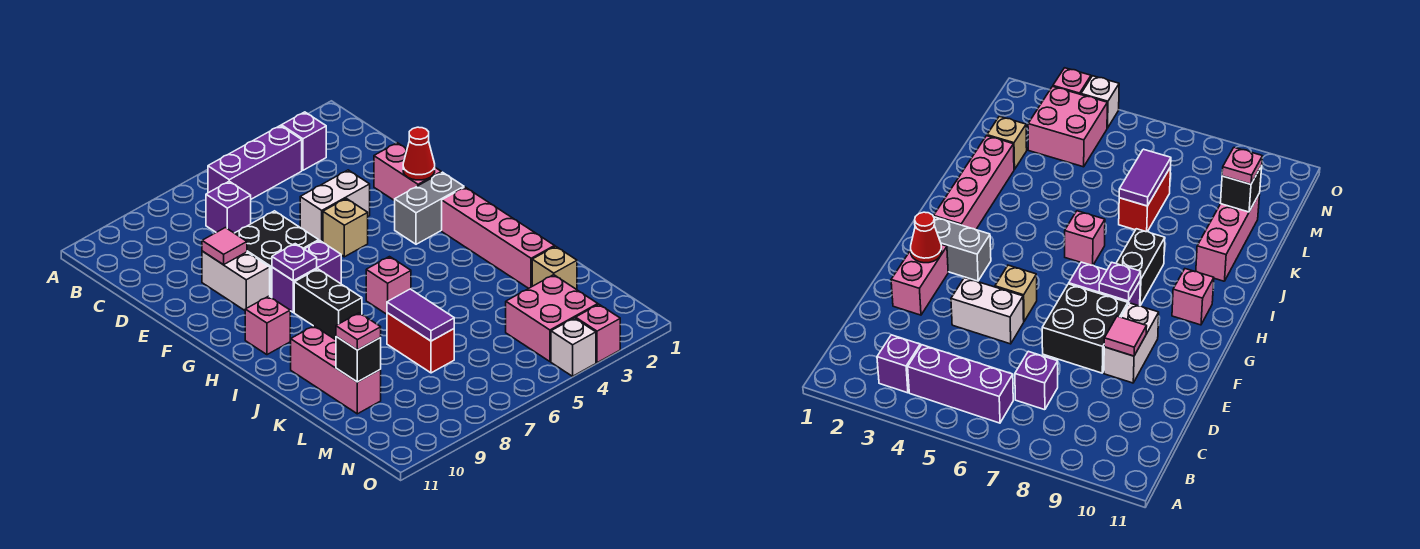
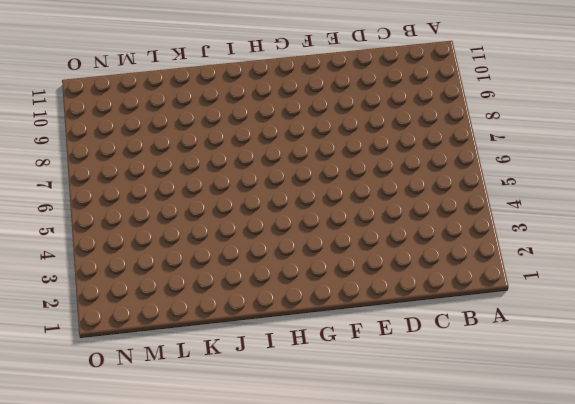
none -> purple brick B3 level 1
none -> purple brick B4:B6 level 1
none -> purple brick C7 level 1

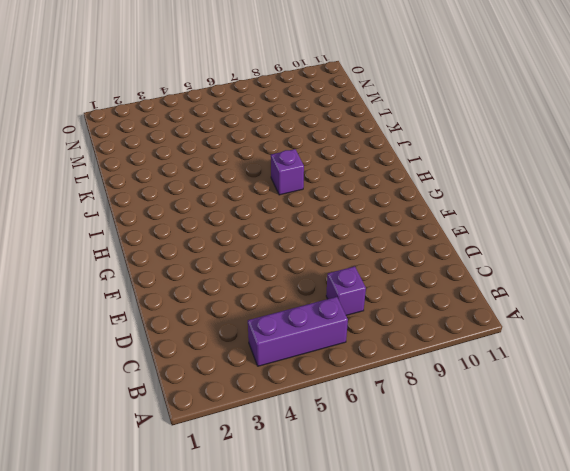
purple brick I7 level 1 -> purple brick B3 level 1
none -> pink brick E2:F2 level 1
none -> white brick E4:E5 level 1
none -> black brick E7:F8 level 1

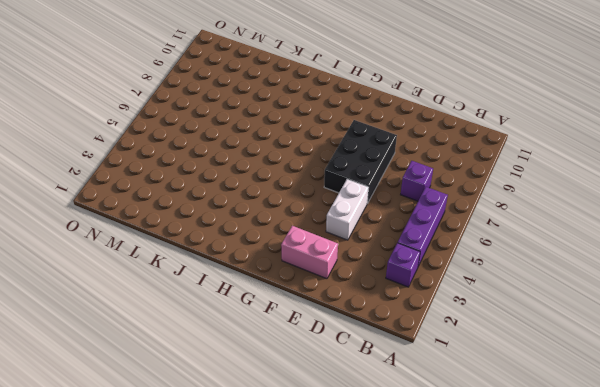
black brick E6:F8 level 1 -> black brick E7:F8 level 1
none -> white brick E9:F9 level 1
none -> tan brick F5 level 1
none -> grey brick G2:G3 level 1

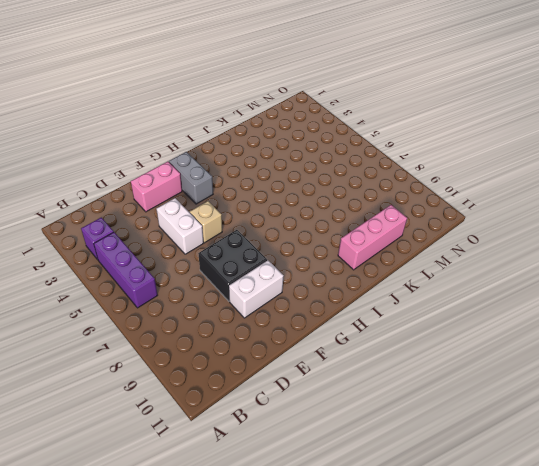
none -> purple brick C7 level 1
none -> purple brick G7:G8 level 1
none -> pink brick H2:K2 level 1

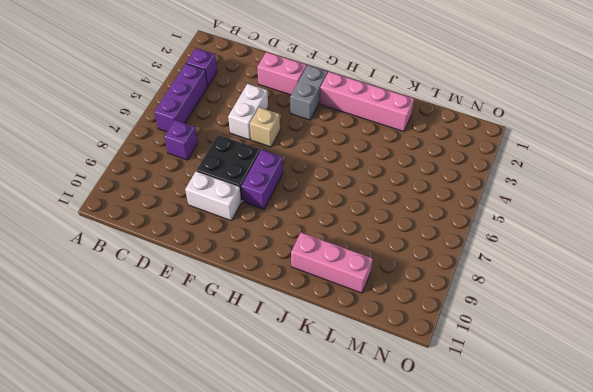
none -> black brick H8:I8 level 1
none -> pink brick H10 level 1
none -> pink brick I6 level 1

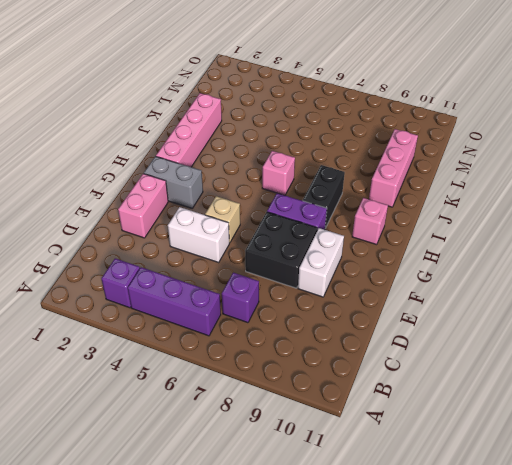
none -> red brick K7:L7 level 1
none -> tan brick L2 level 1
none -> pink brick M3:N4 level 1

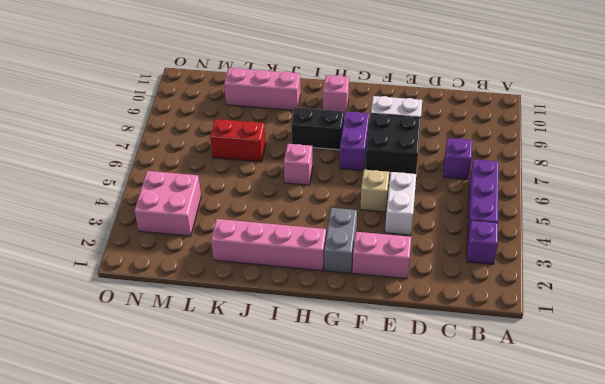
none -> tan brick L2 level 1
none -> pink brick O3 level 1
none -> white brick O4 level 1

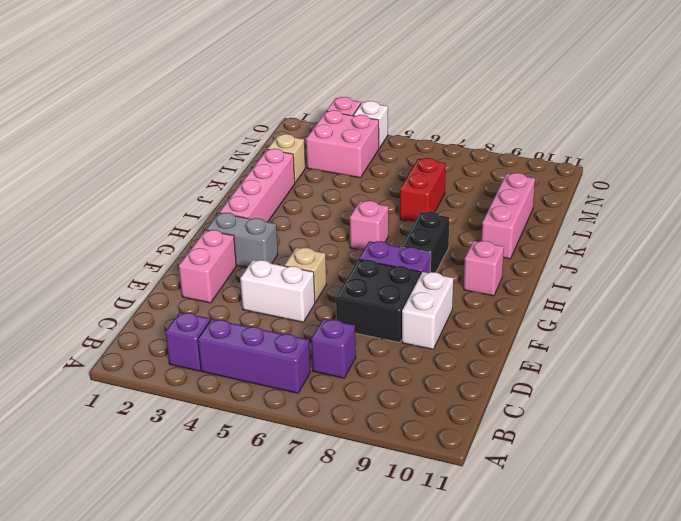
none -> pink tile E9 level 2
none -> red cone F2 level 2
none -> purple plate G8 level 2

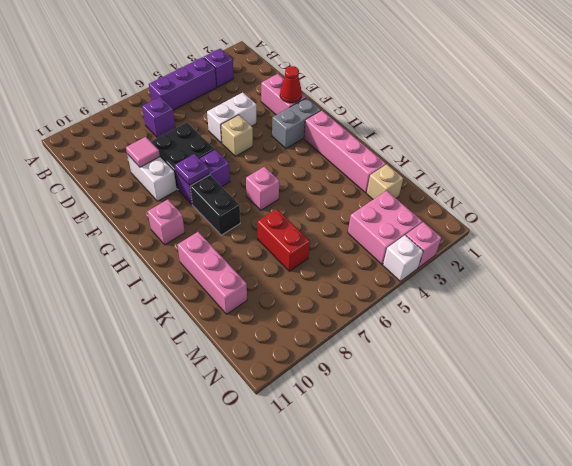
none -> purple tile K7:L7 level 2
none -> black brick L10 level 2
none -> pink plate L10 level 3

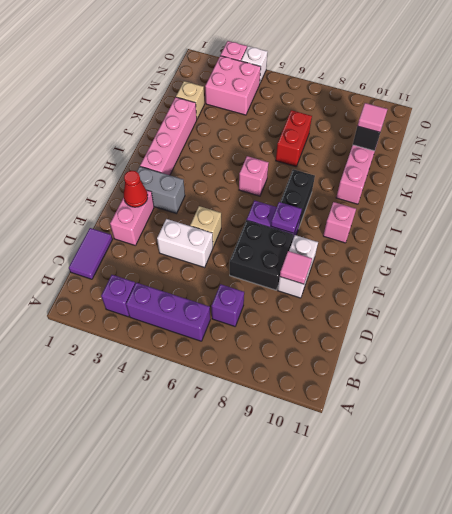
purple tile C1:D1 level 1 -> purple tile K7:L7 level 2
pink tile L10 level 3 -> pink plate L10 level 3

